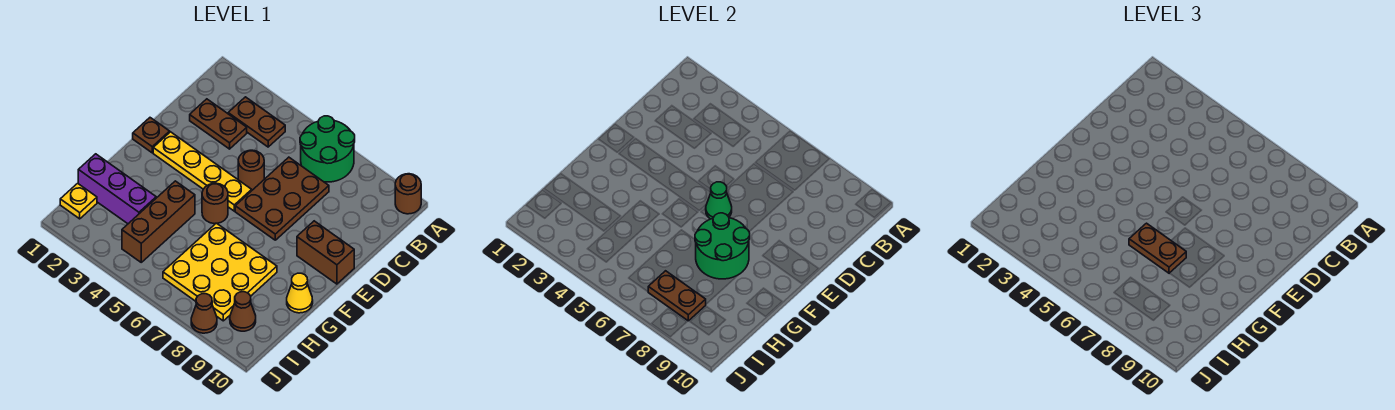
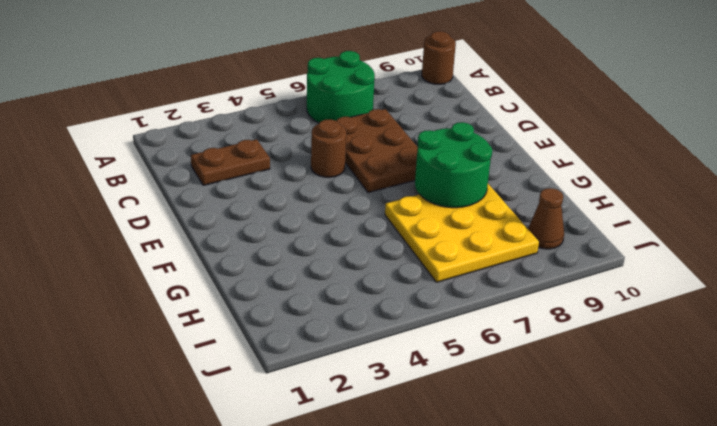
none -> brown plate B3:B4 level 1
none -> brown plate E1 level 1
none -> yellow plate E2:E5 level 1

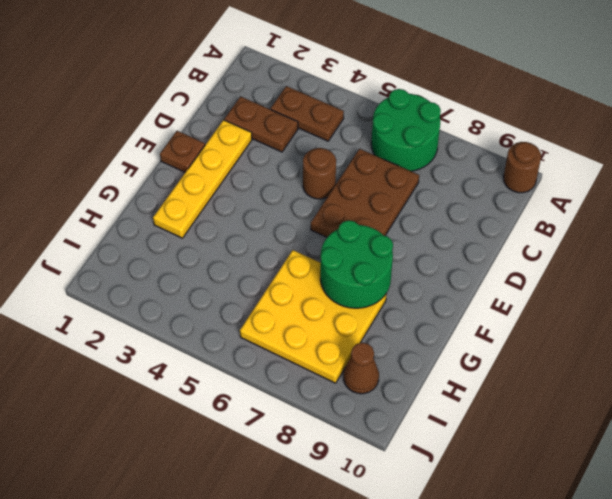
yellow plate D2:G2 level 1 -> yellow plate E2:E5 level 1
none -> brown brick E9:E10 level 1
none -> brown round brick F5 level 1
none -> brown brick G4:I4 level 1

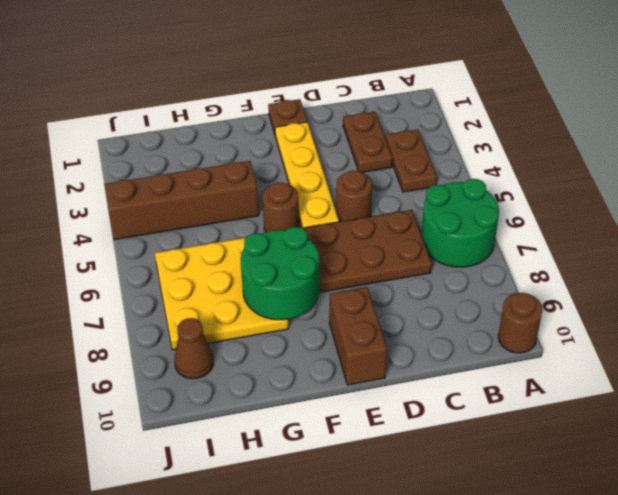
brown brick G4:J4 level 1 -> brown brick G4:I4 level 1
none -> yellow cone G10 level 1
none -> purple brick H1:H3 level 1
none -> yellow plate I1 level 1

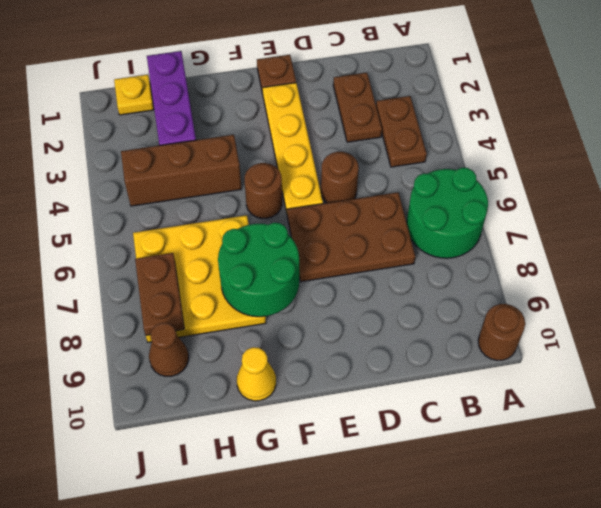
none -> brown brick E9:E10 level 1
none -> brown cone J8 level 1
none -> green cone E6 level 2

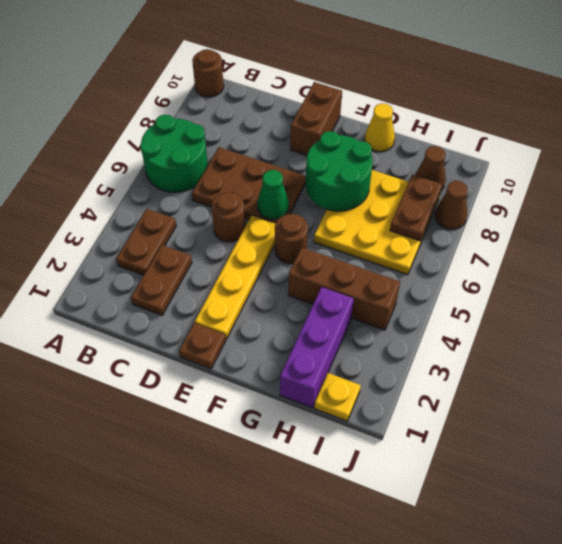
none -> brown plate G6:G7 level 3

